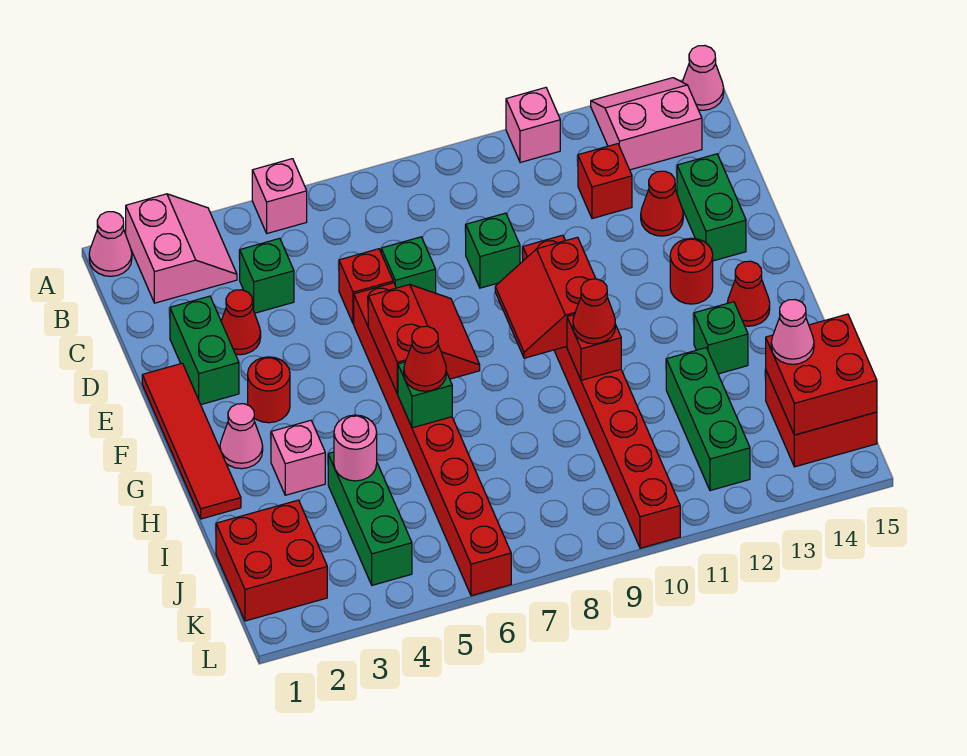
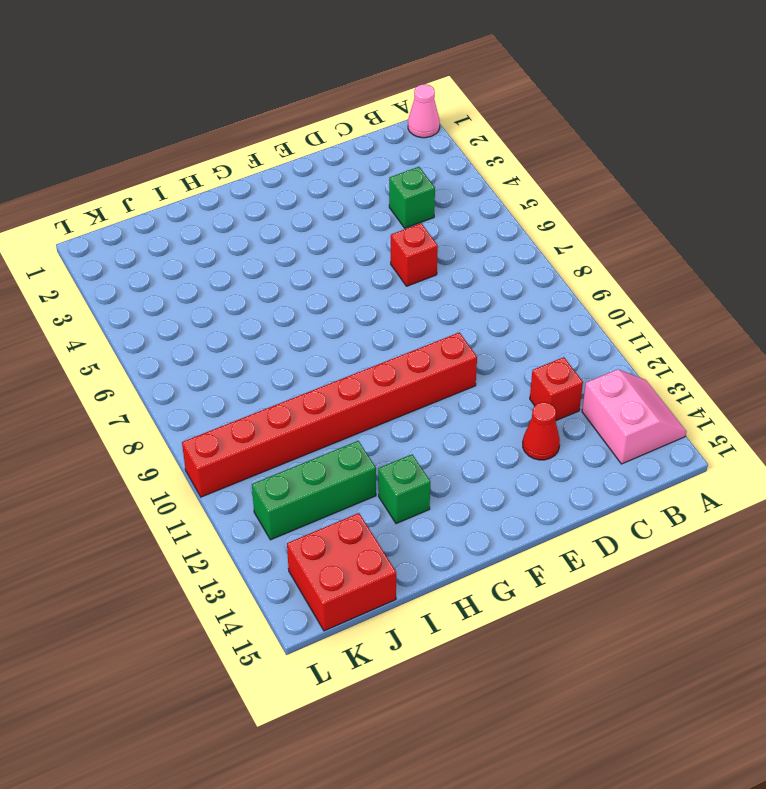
none -> pink slope A2:B3 level 1 top 2
none -> pink brick A5 level 1
none -> pink brick A11 level 1
none -> pink cone A15 level 1

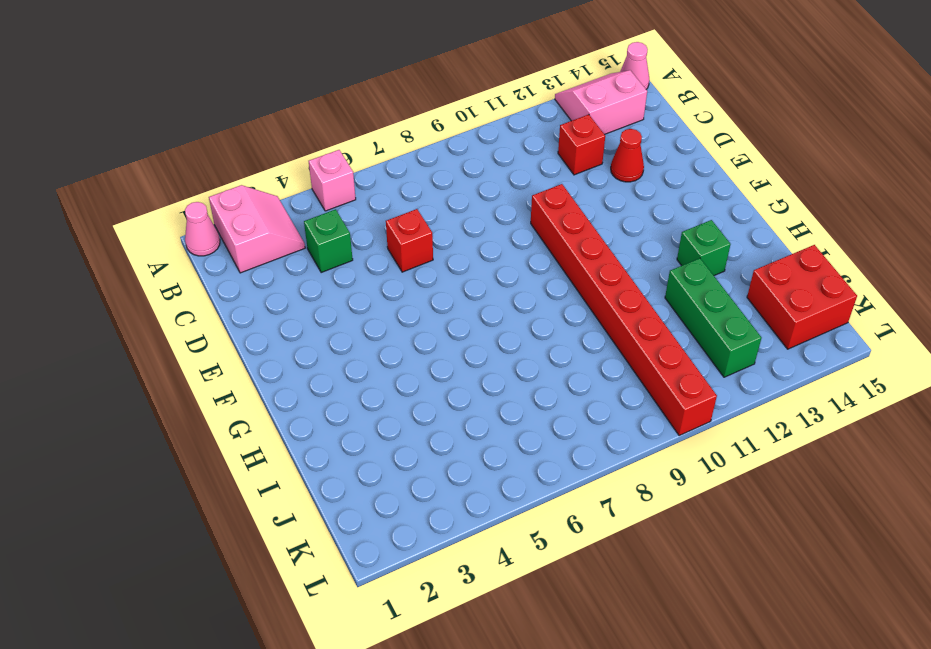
none -> pink brick A11 level 1
none -> green brick D2:E2 level 1
none -> red cone D3 level 1
none -> green brick D7 level 1

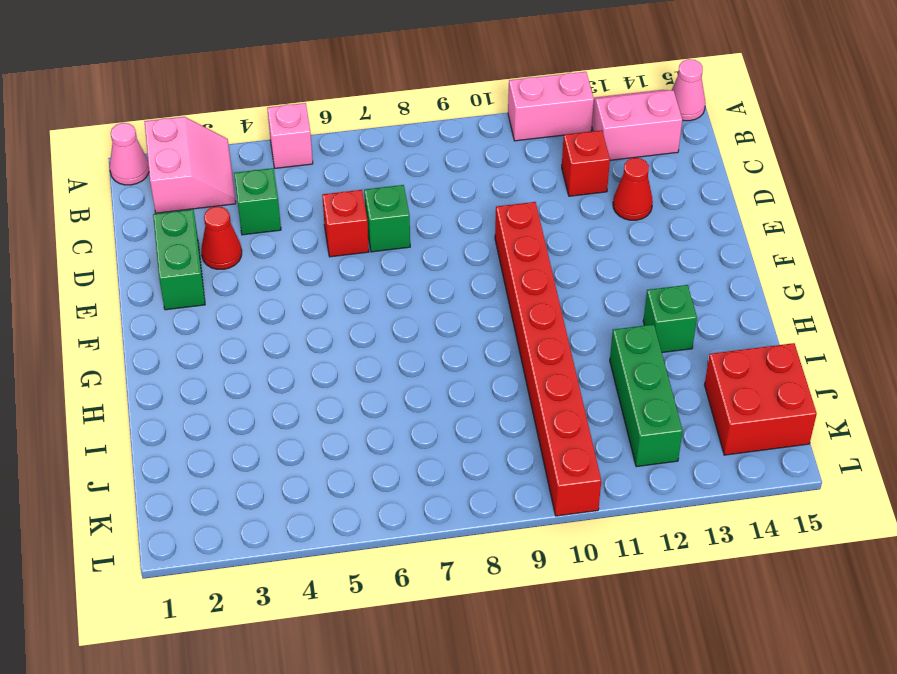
pink brick A11:A12 level 1 -> pink brick A11 level 1
none -> green brick D9 level 1
none -> green brick D14:E14 level 1
none -> red tile E1:H1 level 1
none -> red brick E6:L6 level 1

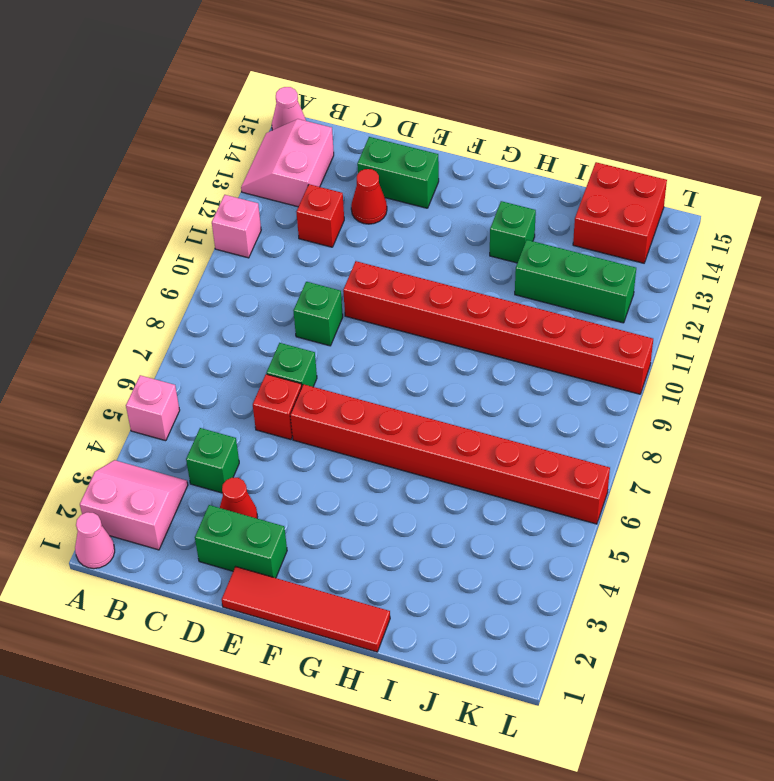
none -> red round brick F3 level 1
none -> red round brick F13 level 1
none -> pink cone G2 level 1
none -> red cone G14 level 1

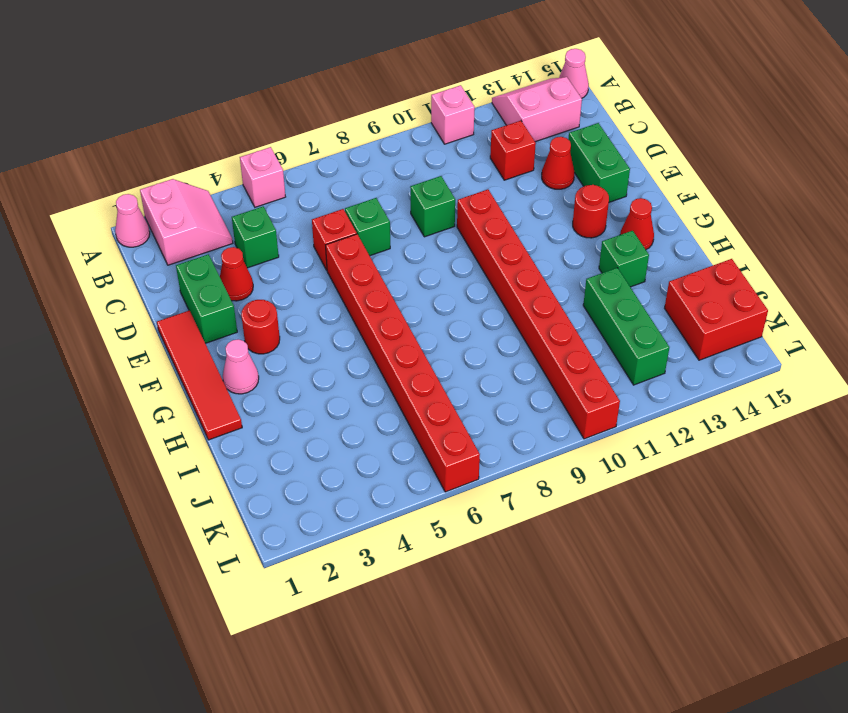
none -> pink brick H3 level 1
none -> green brick I4:K4 level 1
none -> red brick J1:K2 level 1
none -> red slope F6:G7 level 2 top 6

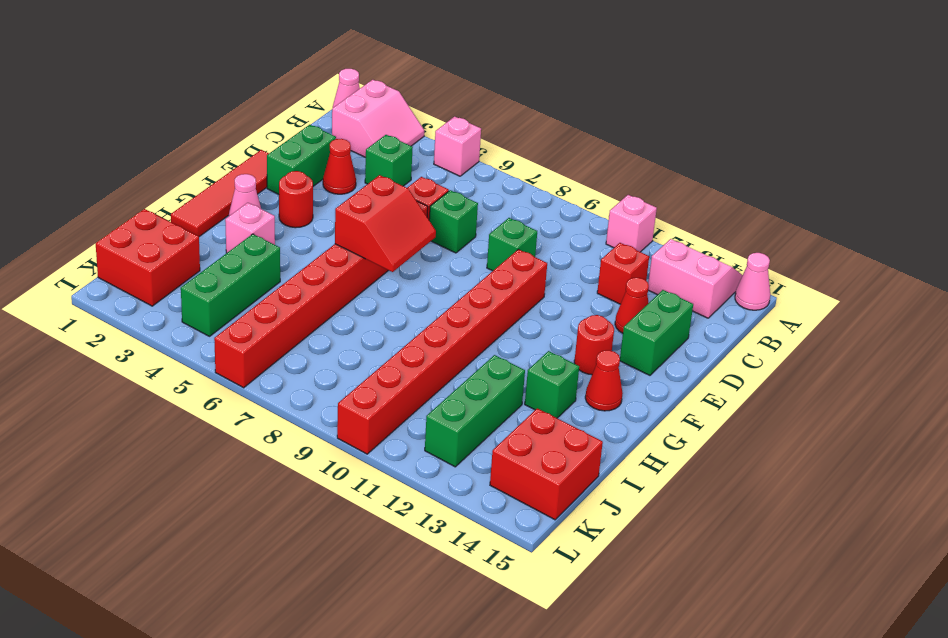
none -> red slope F9:G10 level 2 top 10
none -> green brick H6 level 2
none -> red brick H10 level 2
none -> pink round brick I4 level 2

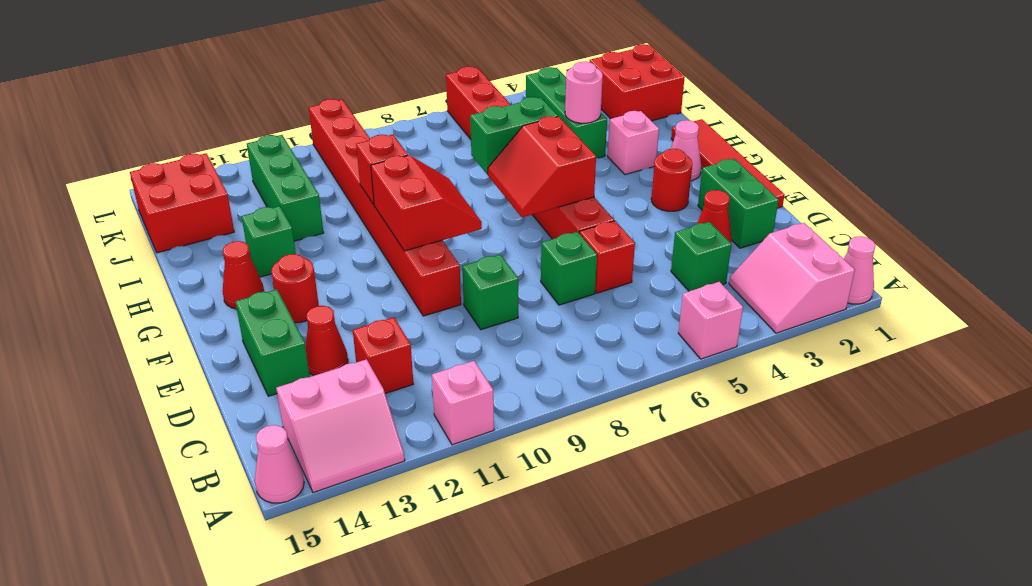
green brick H6:H7 level 2 -> green brick H6 level 2
none -> red brick J14:K15 level 2
none -> red cone H6 level 3
none -> red cone H10 level 3
none -> pink cone J14 level 3

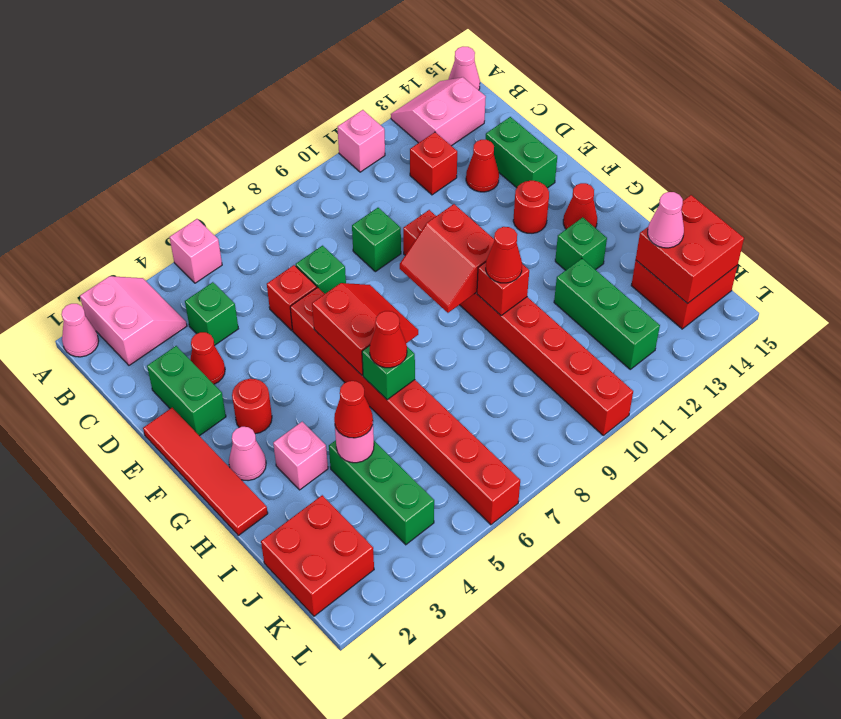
red cone I4 level 3 -> none

